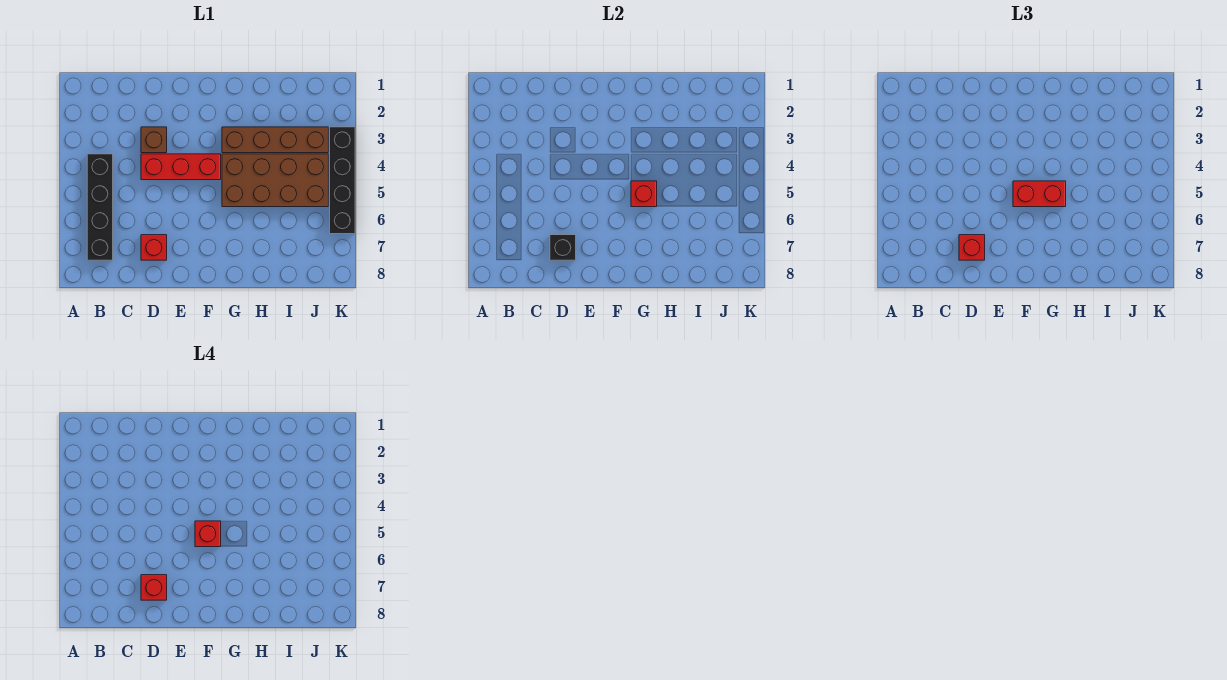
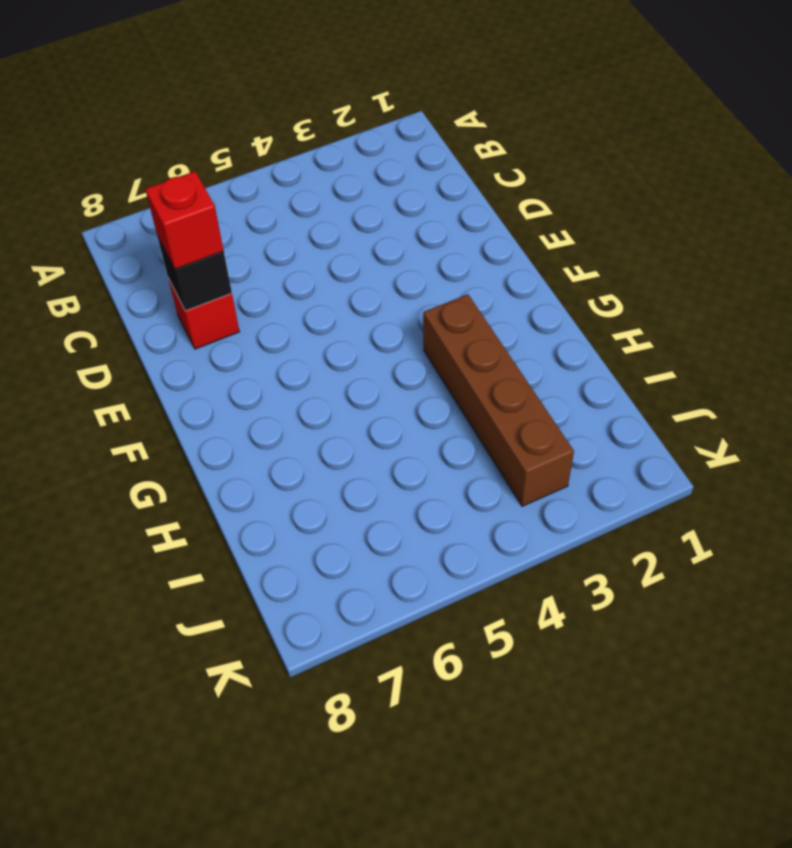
none -> black brick B4:B7 level 1
none -> brown brick D3 level 1
none -> red brick D4:F4 level 1

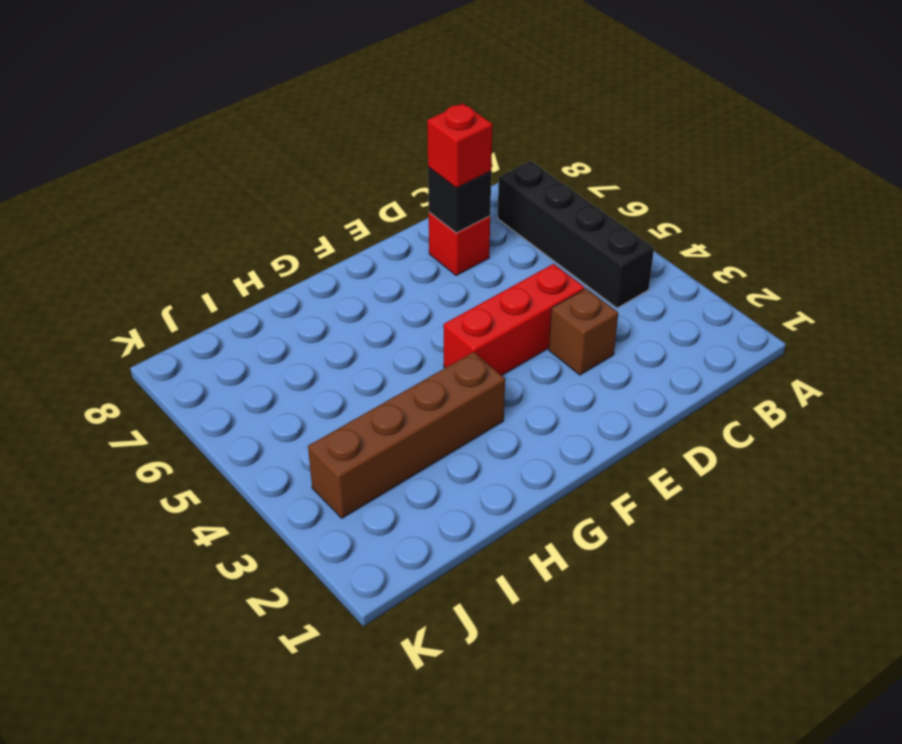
none -> brown brick G4:J5 level 1
none -> black brick K3:K6 level 1
none -> red brick G5 level 2

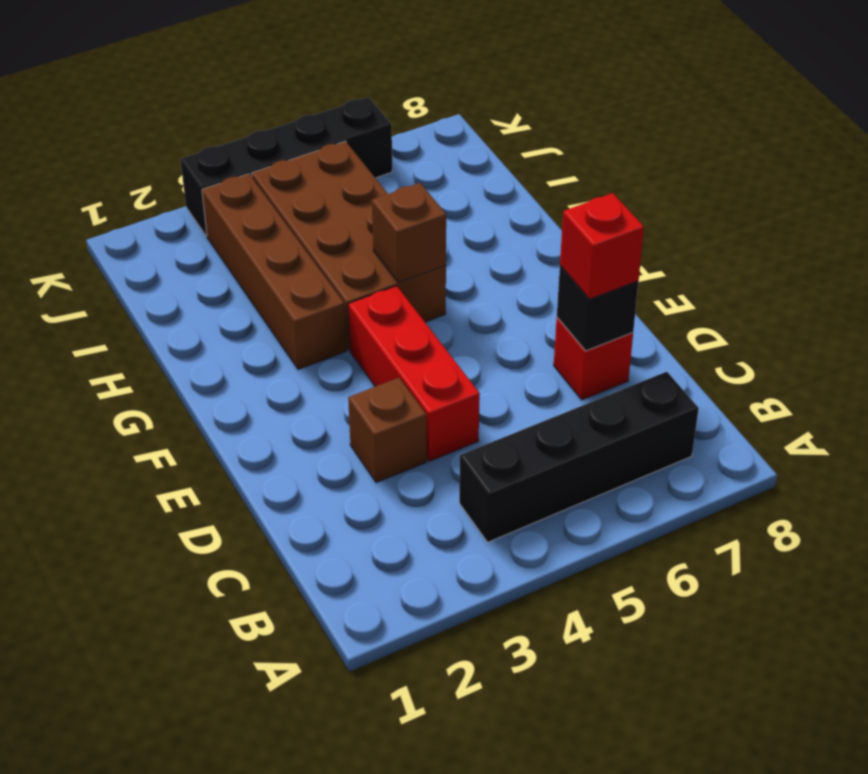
brown brick G5 level 2 -> red brick G5 level 2
none -> red brick F5:G5 level 3
none -> red brick D7 level 4
none -> red brick F5 level 4

